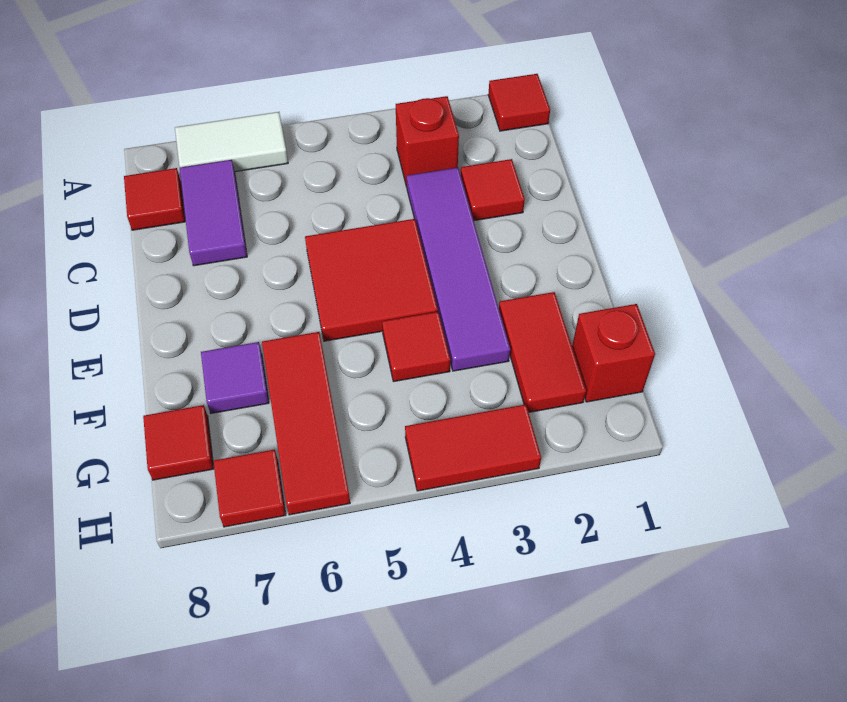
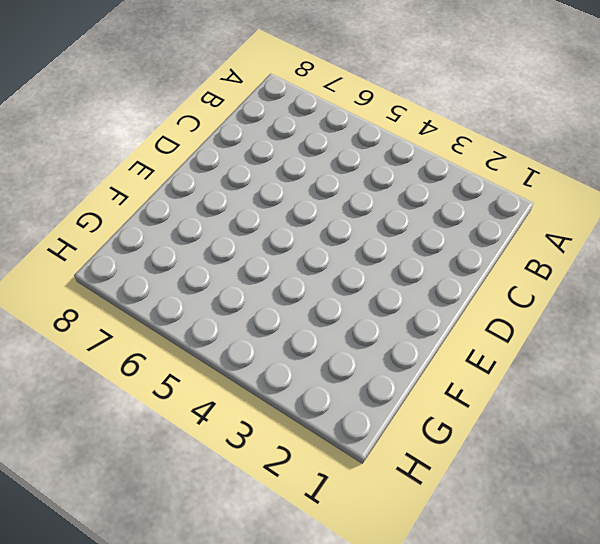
none -> red tile A1 level 1
none -> white tile A6:A7 level 1
none -> red brick B3 level 1

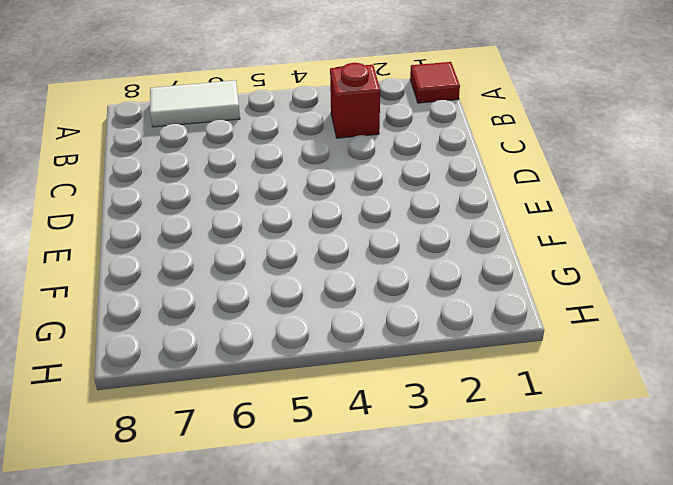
none -> purple tile B7:C7 level 1
none -> red tile B8 level 1
none -> red tile C2 level 1

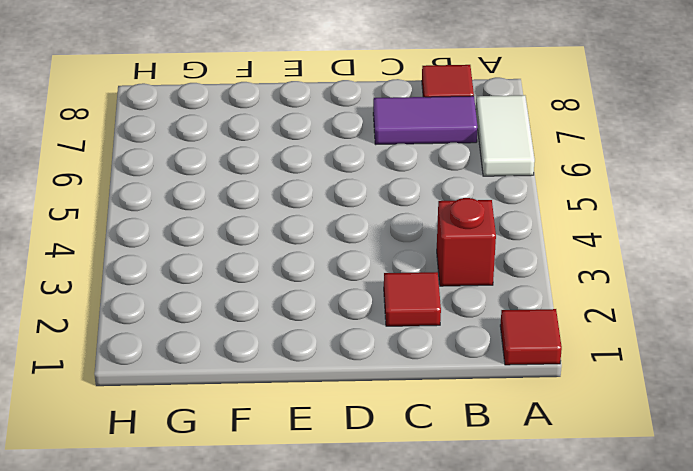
none -> purple tile C3:F3 level 1
none -> red tile D4:E5 level 1
none -> red tile F2:G2 level 1

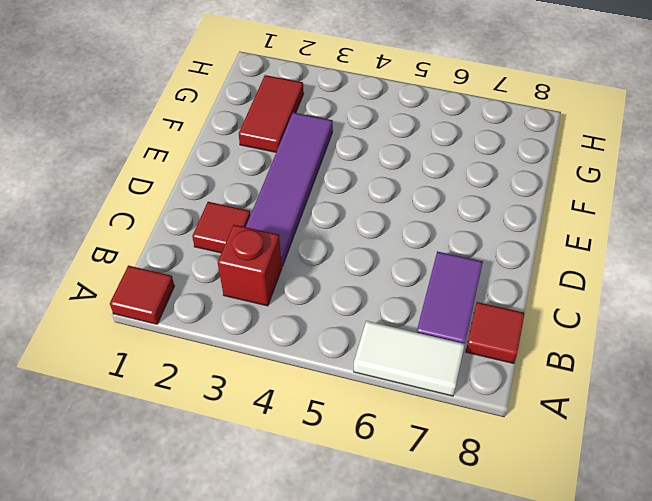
none -> red tile D4:E5 level 1
none -> red tile F4 level 1
none -> red tile F6:H6 level 1

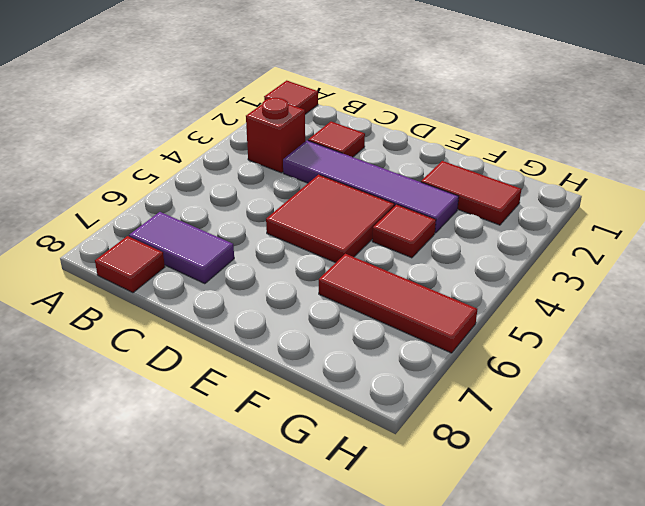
none -> white tile A6:A7 level 1
none -> purple tile F7 level 1
none -> red brick G1 level 1

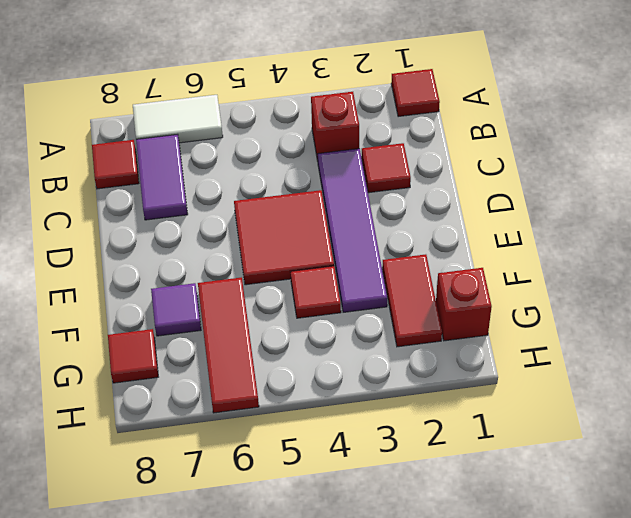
none -> red tile H3:H4 level 1
none -> red tile H7 level 1

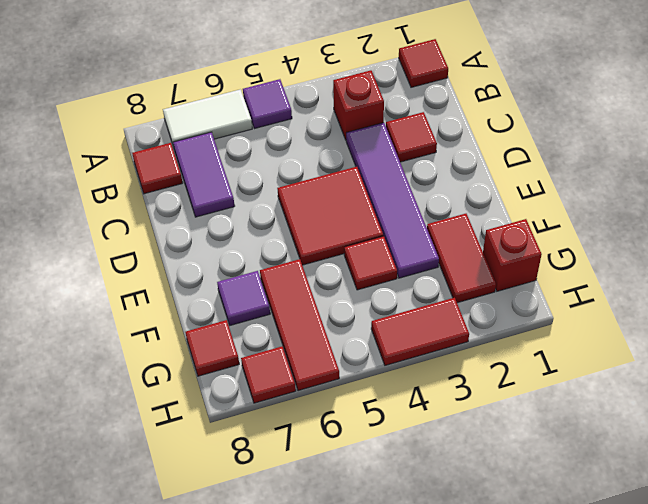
purple tile A5 level 1 -> none

